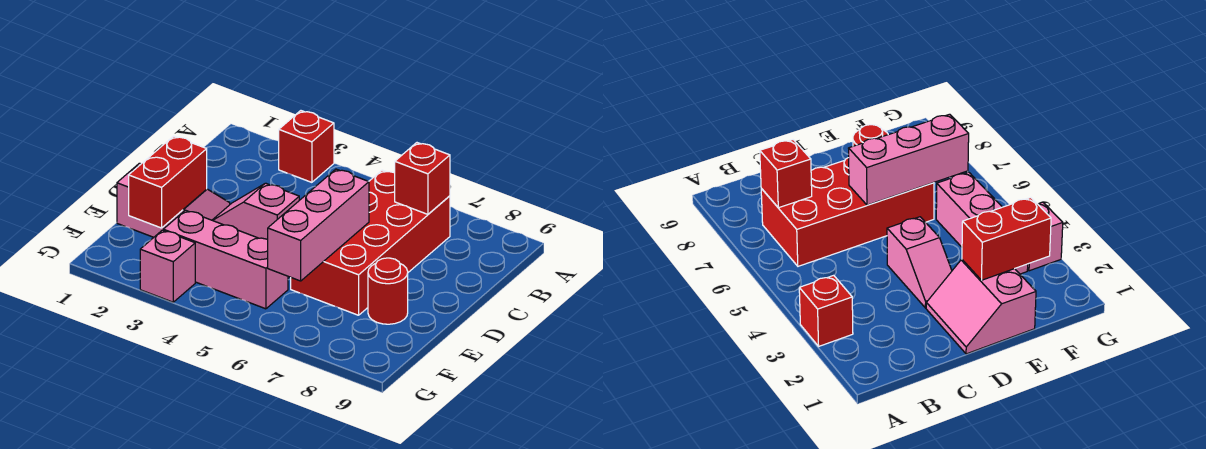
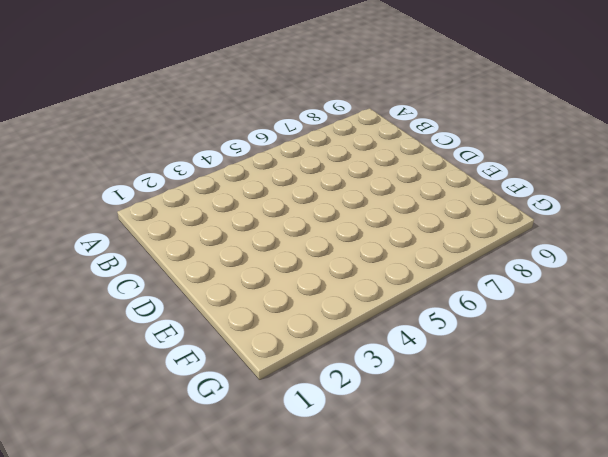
none -> red brick A3 level 1
none -> red brick B6:E7 level 1

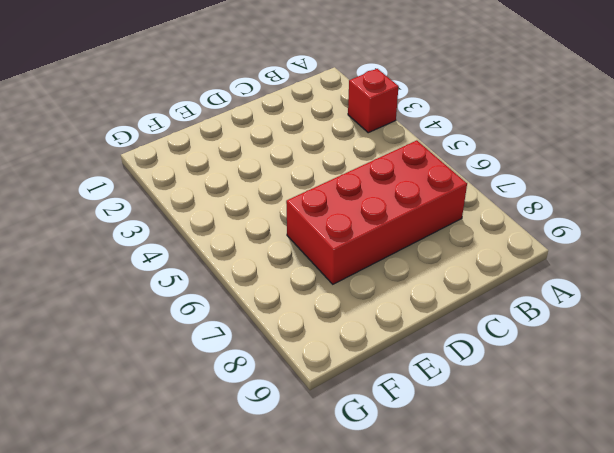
none -> pink slope D1:E2 level 1 top E
none -> pink slope D3:D4 level 1 top 4

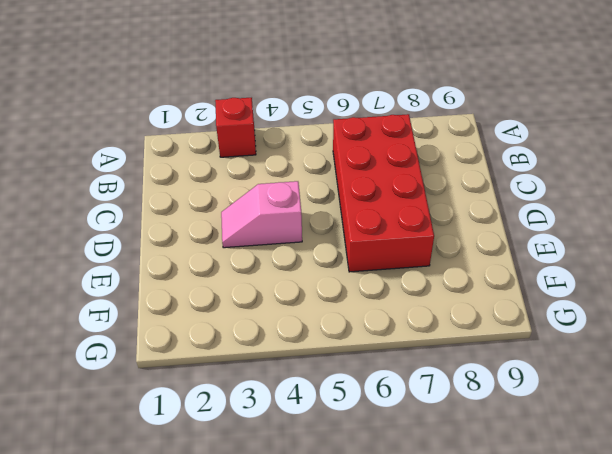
none -> pink slope D1:E2 level 1 top E
none -> red round brick E8 level 1

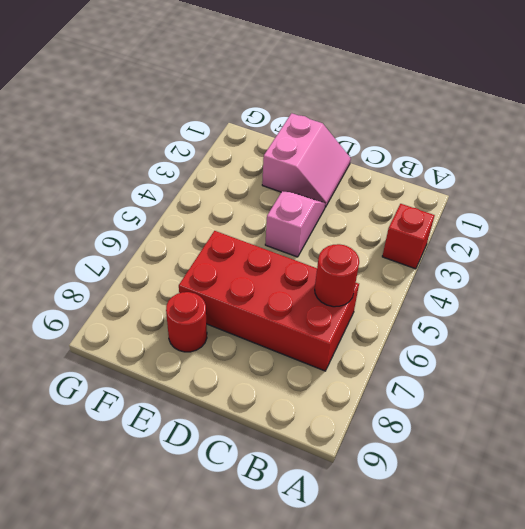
red round brick B6 level 2 -> none
none -> pink brick F3:F5 level 1
none -> pink brick G3 level 1

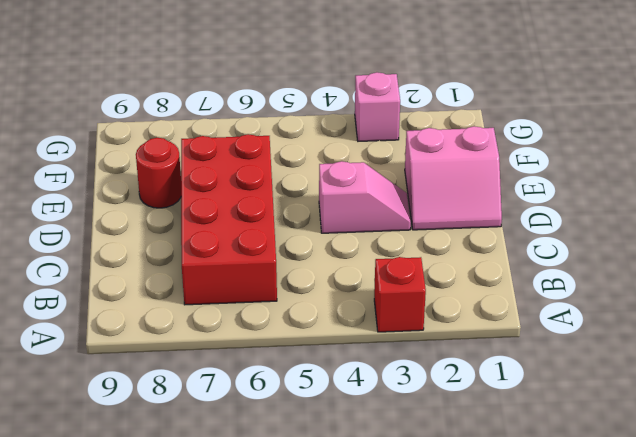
none -> pink brick F3:F5 level 1
none -> red brick B7 level 2

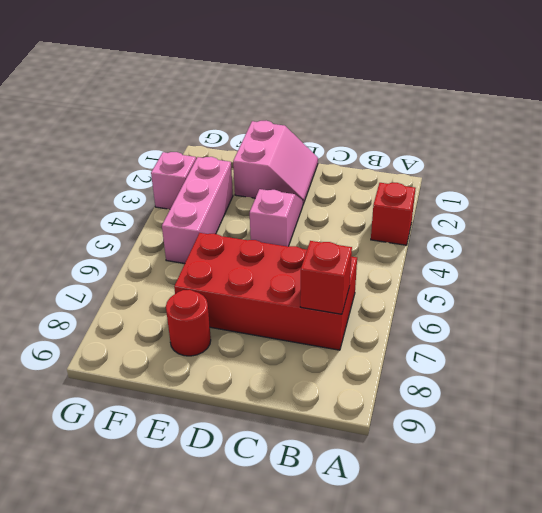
none -> pink brick D6:F6 level 2
none -> red brick E2:F2 level 2

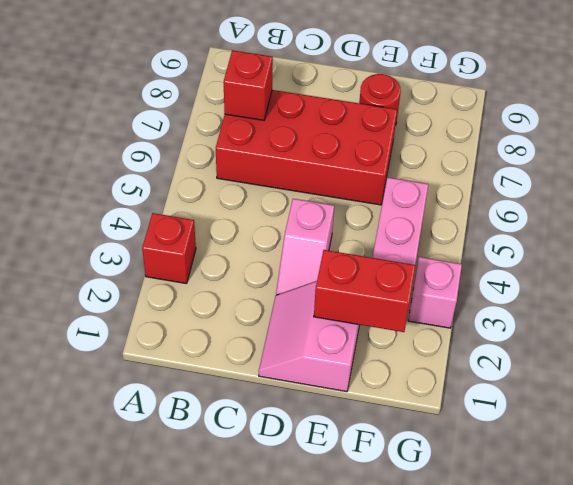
none -> pink brick D6:F6 level 2

